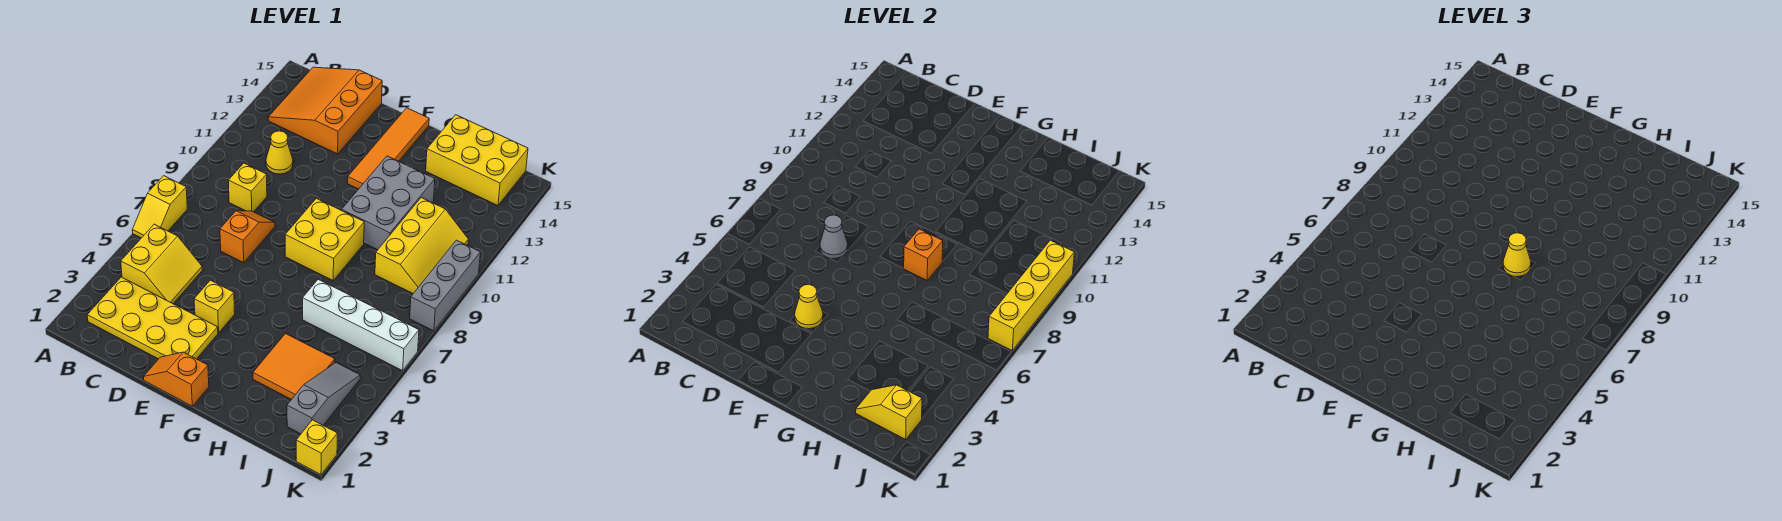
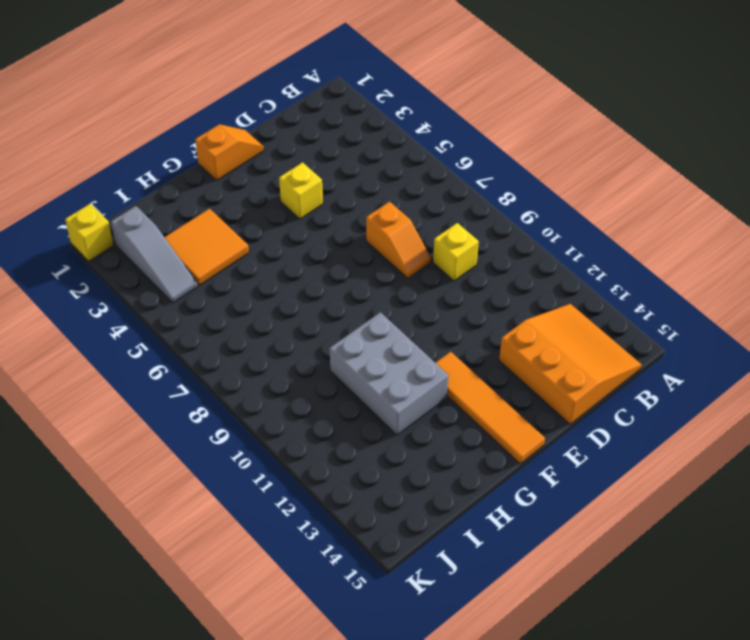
none -> yellow slope A6:A7 level 1 top 7
none -> yellow plate B2:E3 level 1
none -> yellow slope B4:C5 level 1 top B

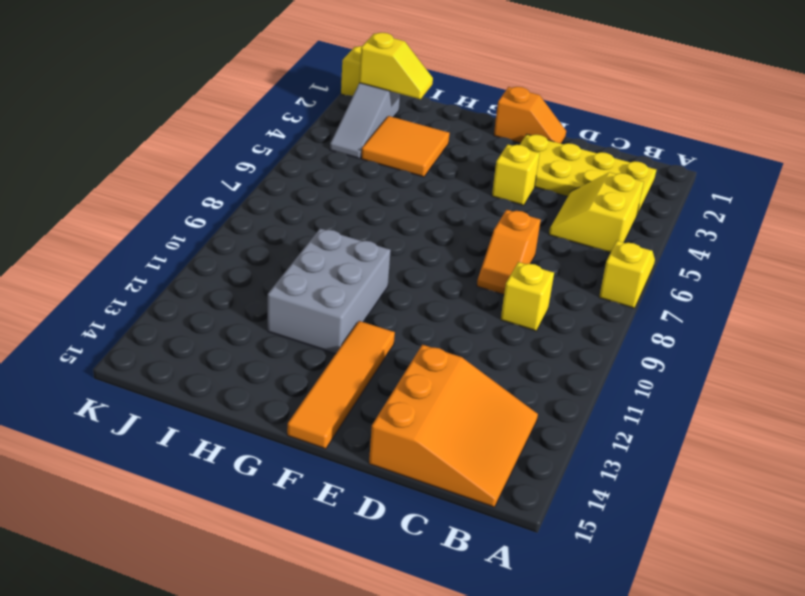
none -> yellow cone C11 level 1
none -> yellow brick F8:G9 level 1
none -> white brick H6:K6 level 1

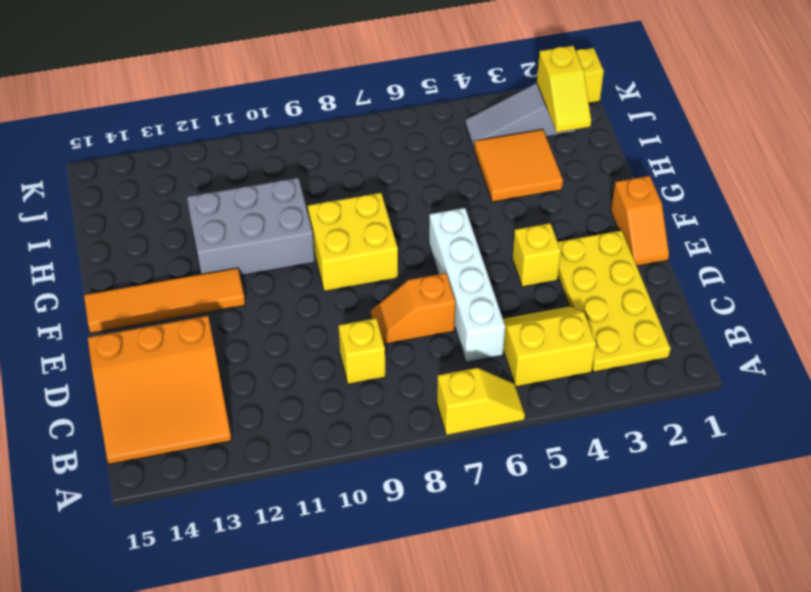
white brick C6:F6 level 1 -> white brick H6:K6 level 1
none -> yellow cone C11 level 1
none -> yellow brick H14:J15 level 1
none -> yellow slope I9:J11 level 1 top I

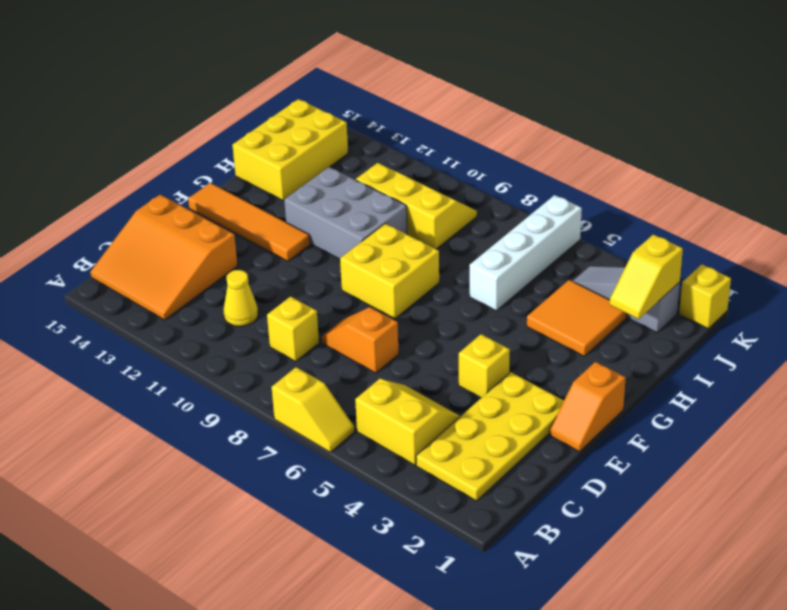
none -> grey brick K8:K10 level 1
none -> grey cone D7 level 2
none -> yellow cone E4 level 2

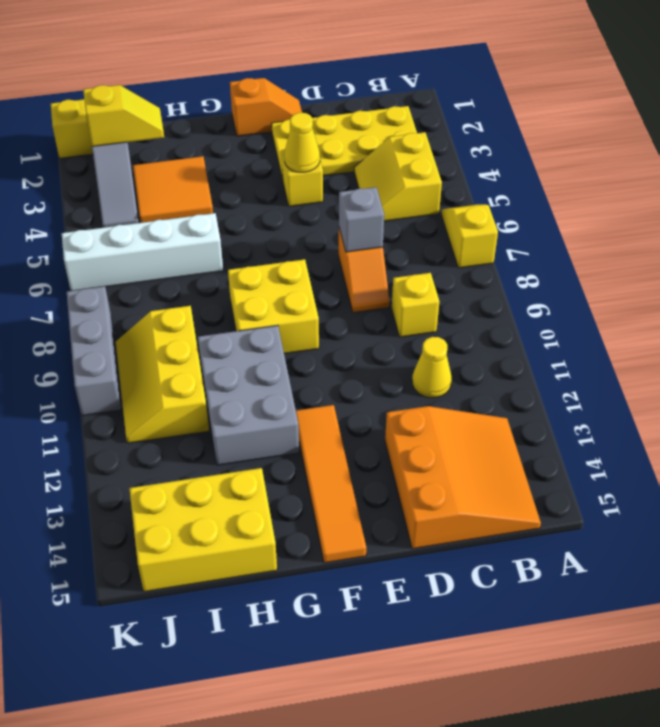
grey brick D7 level 2 -> grey cone D7 level 2
none -> orange brick G8 level 2
none -> yellow brick K7:K10 level 2
none -> yellow cone G8 level 3

